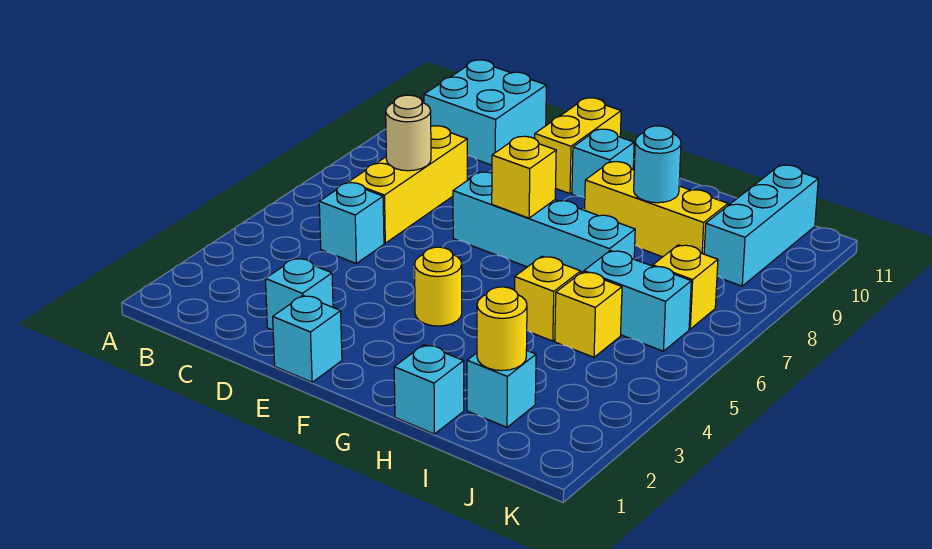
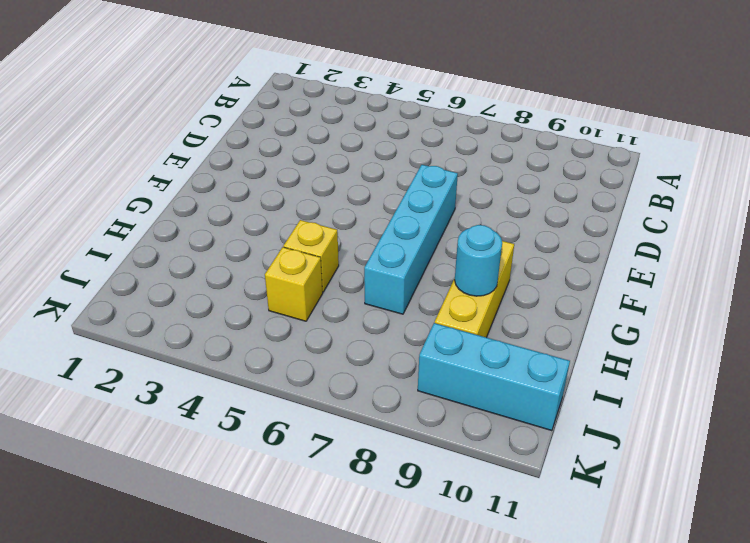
none -> cyan brick B10:C11 level 1
none -> cyan brick C5 level 1
none -> yellow brick C6:C8 level 1

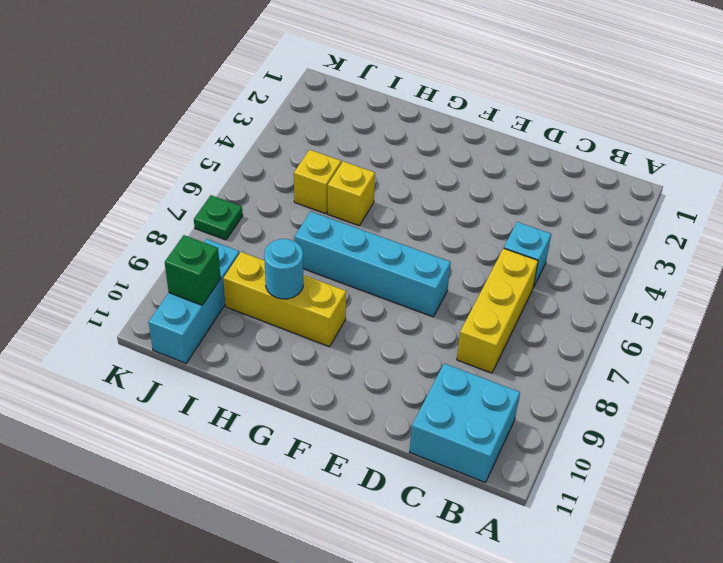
green brick J10 level 2 -> none
green plate K7 level 1 -> none
none -> cyan brick D2 level 1
none -> cyan brick E1 level 1
none -> yellow brick E10:E11 level 1

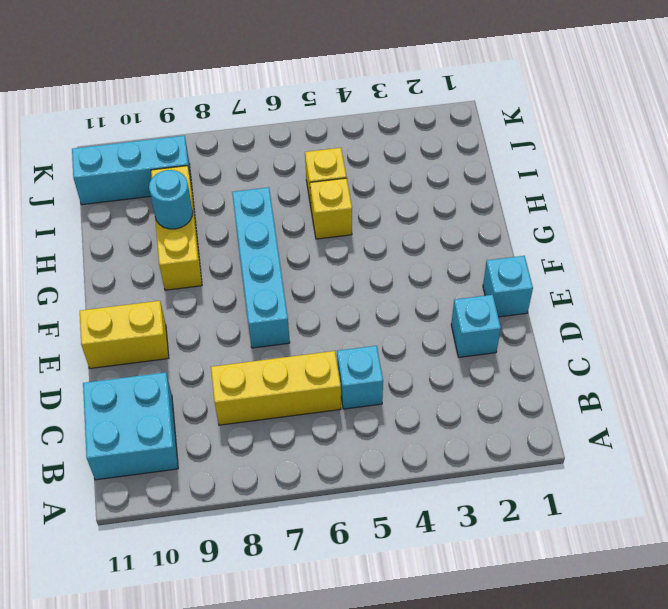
none -> yellow round brick F4 level 1
none -> cyan brick F10 level 1
none -> cyan brick H1 level 1

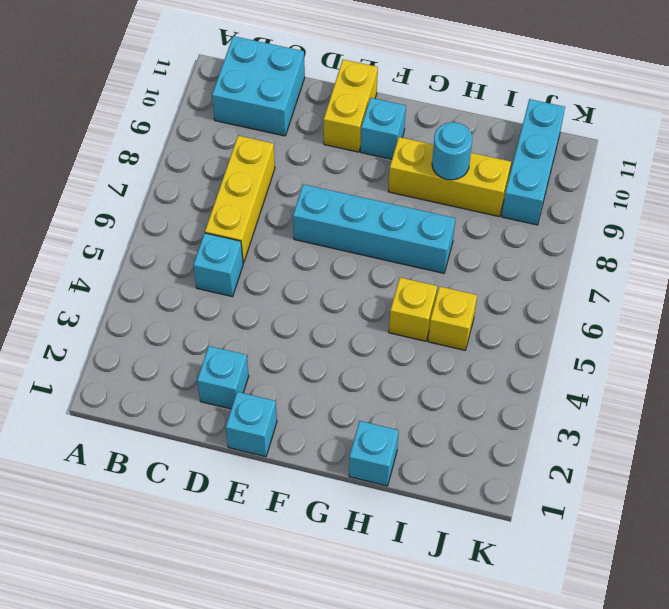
none -> yellow round brick F4 level 1
none -> cyan brick I2 level 1
none -> cyan brick I6:J6 level 1

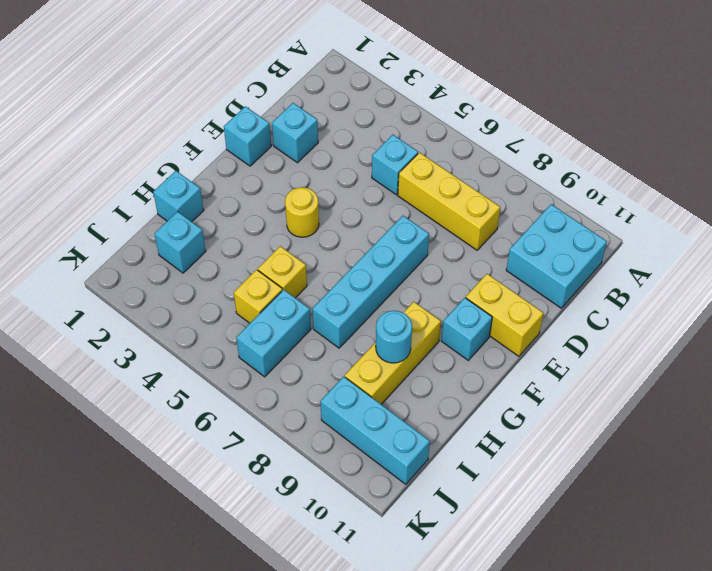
none -> yellow brick J7 level 1
none -> tan round brick C7 level 2
none -> yellow brick F7 level 2

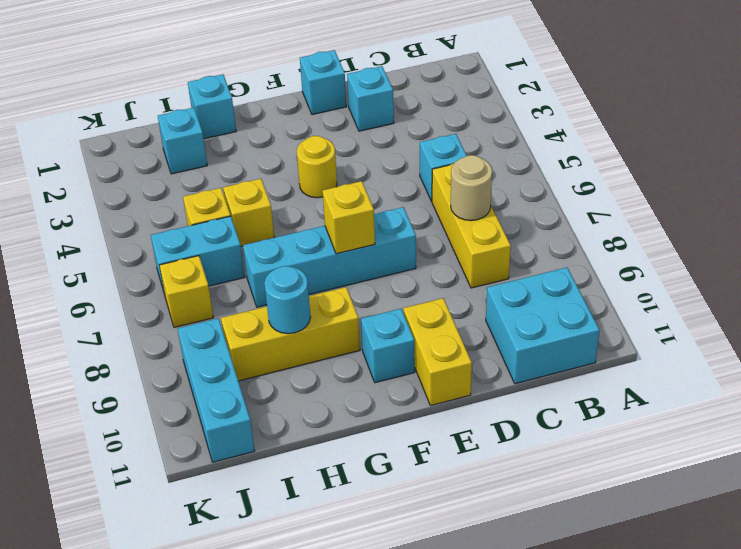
none -> yellow round brick I2 level 2

